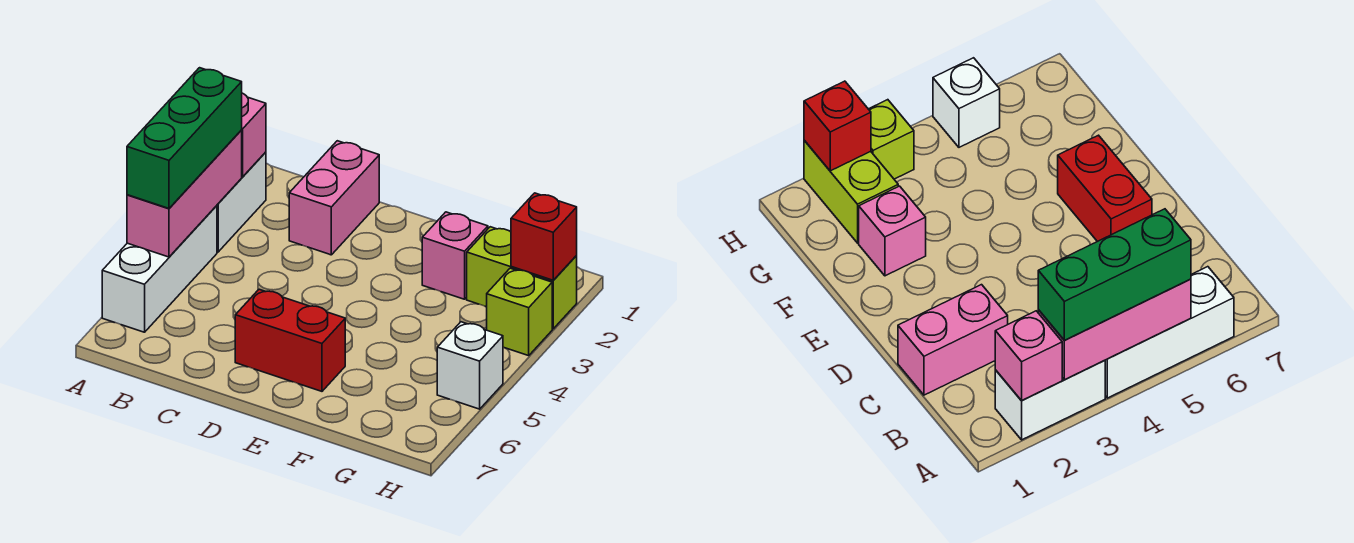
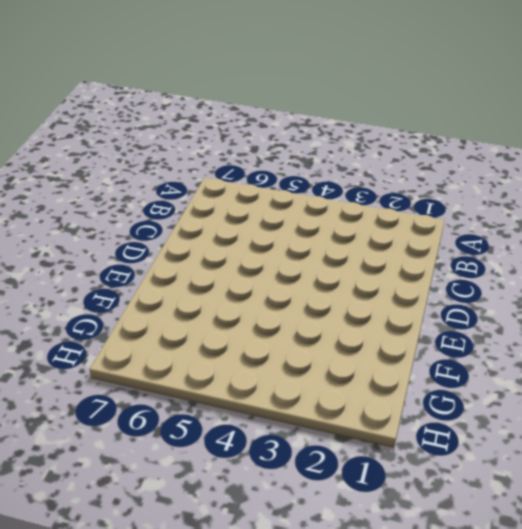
none -> white brick A2:A3 level 1
none -> white brick A4:A6 level 1
none -> pink brick C1:C2 level 1

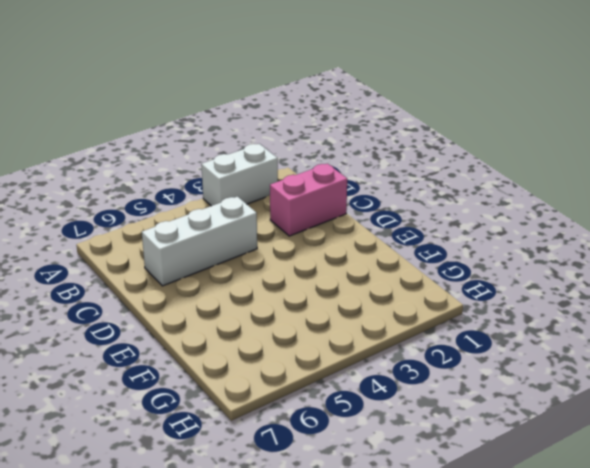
white brick C4:C6 level 1 -> white brick A4:A6 level 1
none -> red brick D6:E6 level 1
none -> pink brick F2 level 1
none -> lime brick G2:H2 level 1

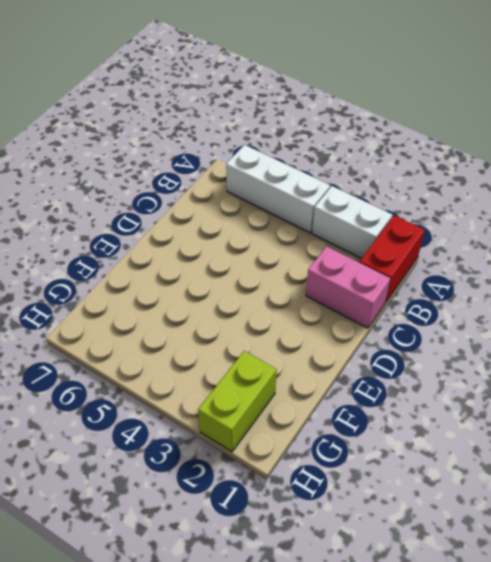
red brick A1:B1 level 1 -> red brick D6:E6 level 1
none -> pink brick F2 level 1
none -> lime brick H3 level 1
none -> white brick H5 level 1

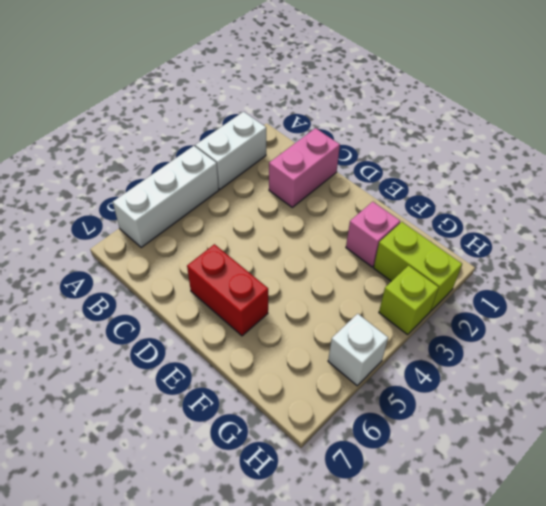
none -> pink brick A2 level 2
none -> pink brick A3:A5 level 2
none -> red brick H2 level 2

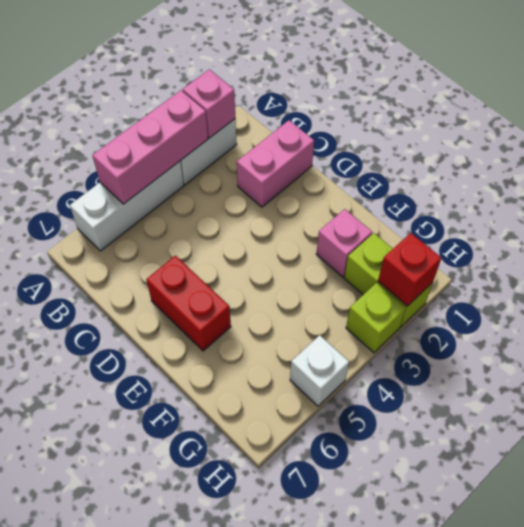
none -> green brick A3:A5 level 3

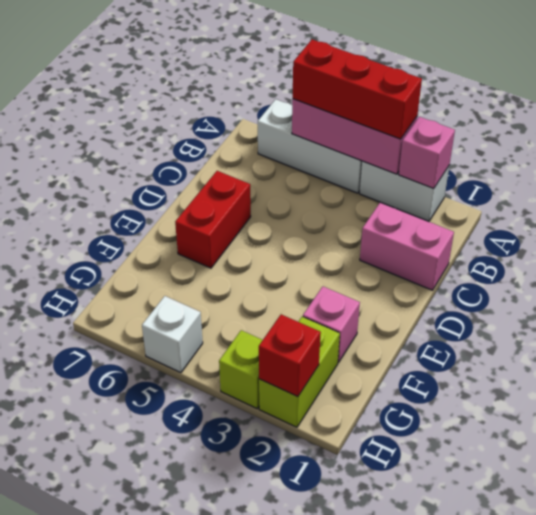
red brick A3:A5 level 3 -> green brick A3:A5 level 3

